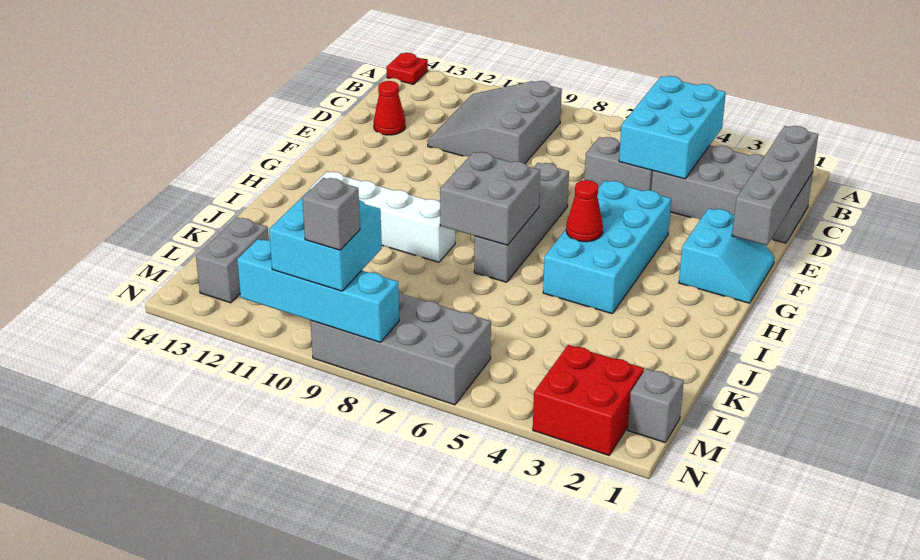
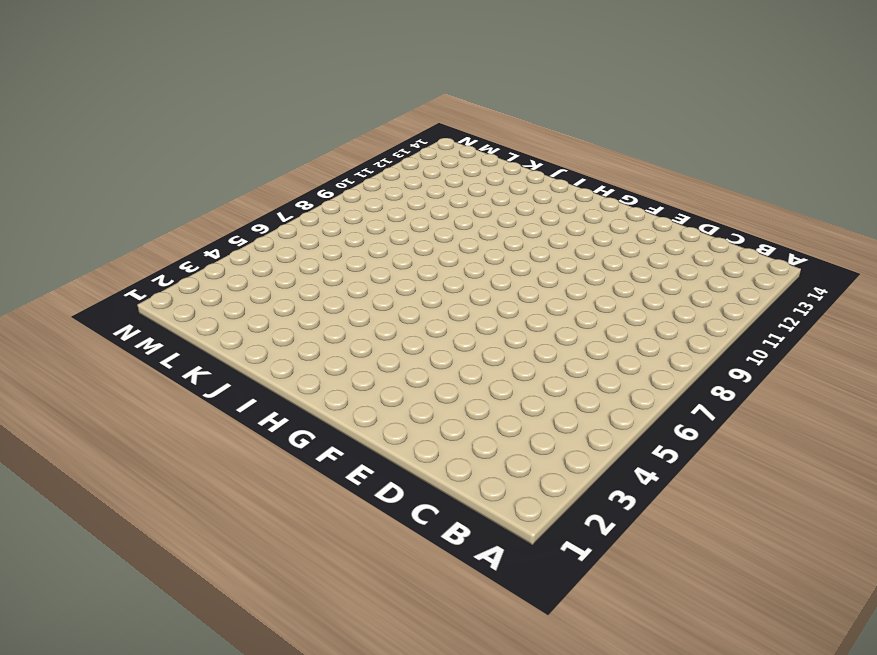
none -> red plate A14 level 1
none -> grey slope B9:D11 level 1 top 9
none -> grey brick C1:D4 level 1

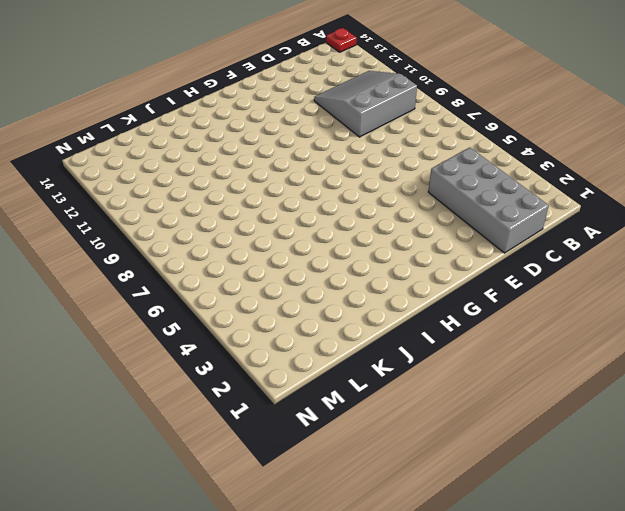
none -> grey brick D5:D6 level 1
none -> red cone D13 level 1
none -> cyan slope F1:G2 level 1 top 2

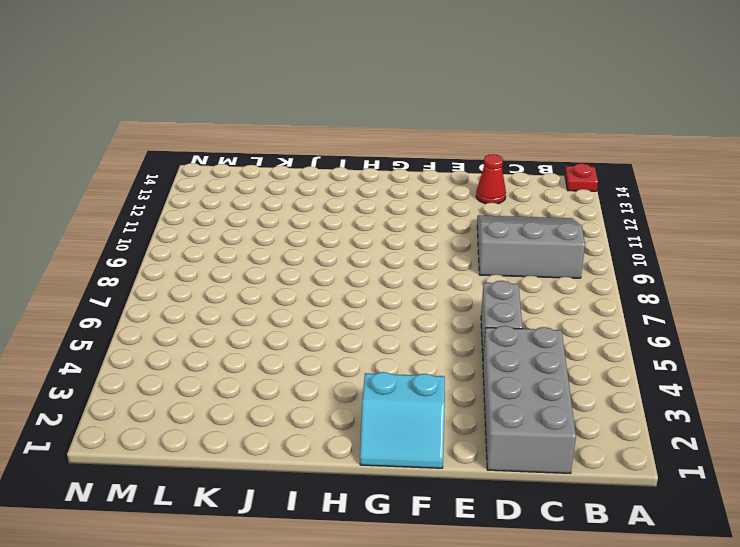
none -> cyan brick F4:I5 level 1
none -> grey brick F7:I7 level 1
none -> white brick I9:I12 level 1

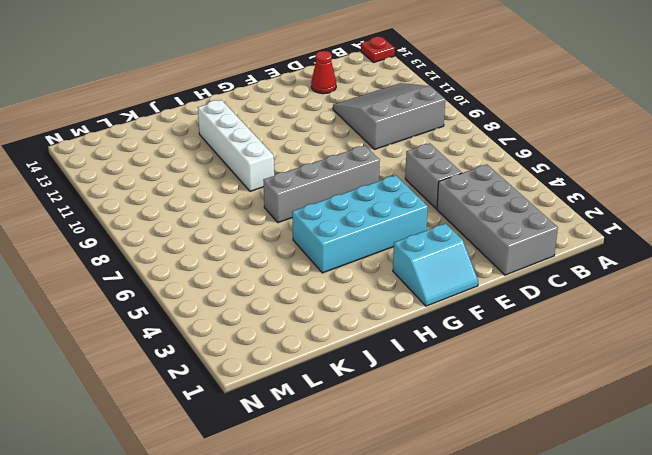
none -> grey brick L13:M13 level 1
none -> grey brick M1 level 1
none -> red brick M2:N3 level 1

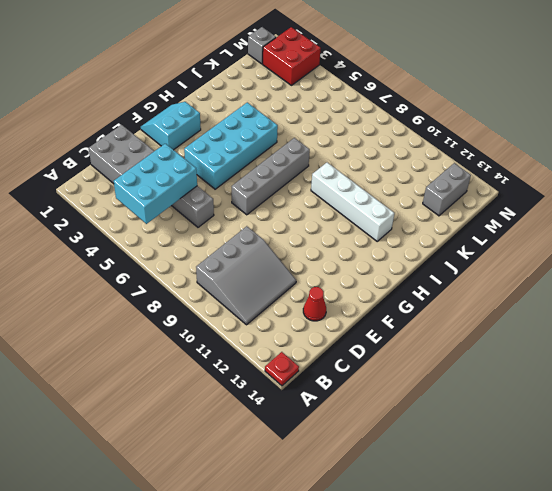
none -> grey brick M6:N9 level 1
none -> grey brick C1:F1 level 2
none -> red cone H5 level 2

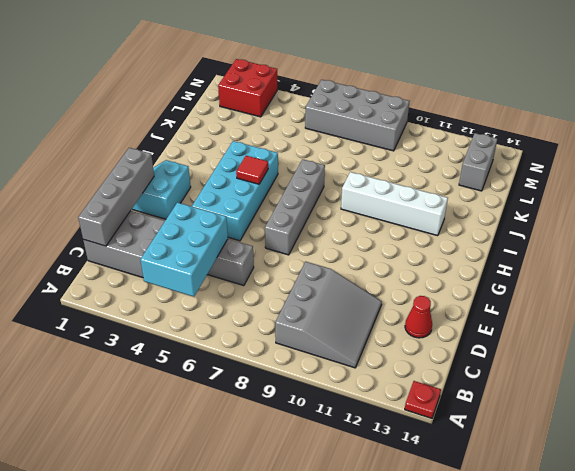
red tile H5 level 2 -> red cone H5 level 2
none -> grey brick M1 level 1
none -> grey brick H7:I8 level 2
none -> cyan brick N8:N11 level 2

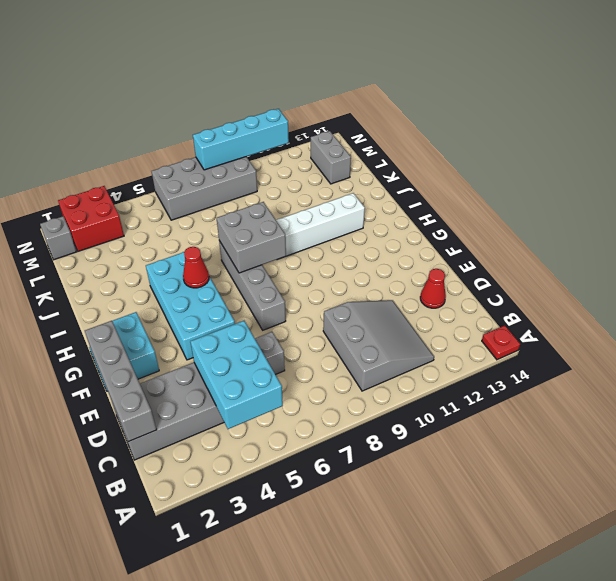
none -> cyan brick M9:N10 level 3
none -> grey brick N9 level 4

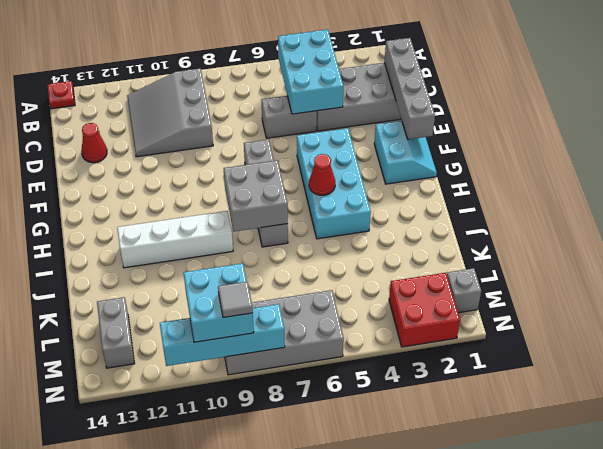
grey tile N9 level 4 -> grey brick N9 level 4

